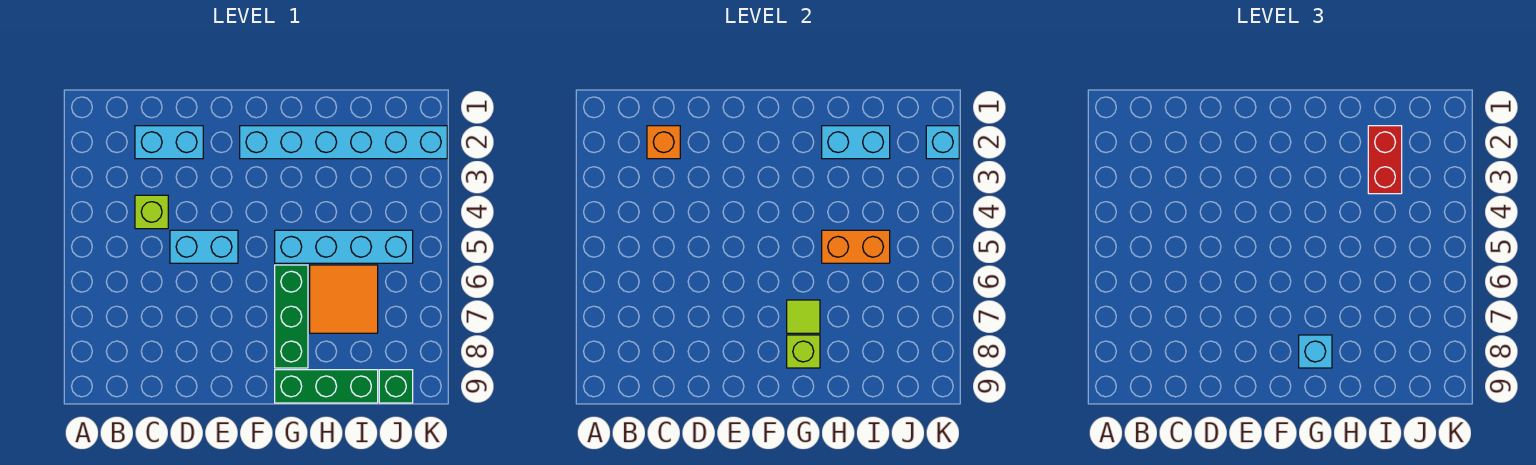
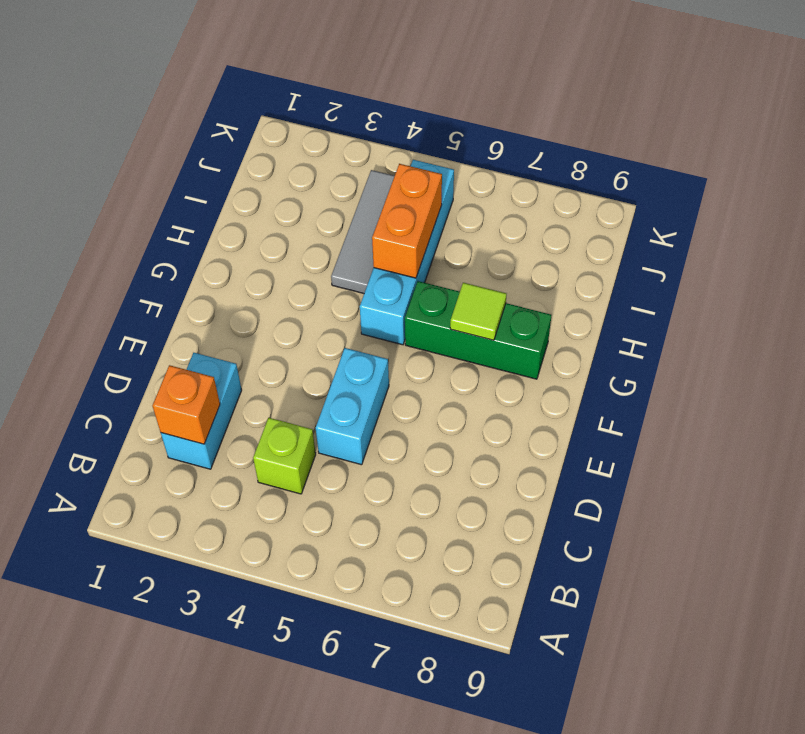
grey tile H4:J4 level 1 -> none
none -> cyan brick F2:K2 level 1
none -> green brick G9:I9 level 1
none -> orange tile H6:I7 level 1

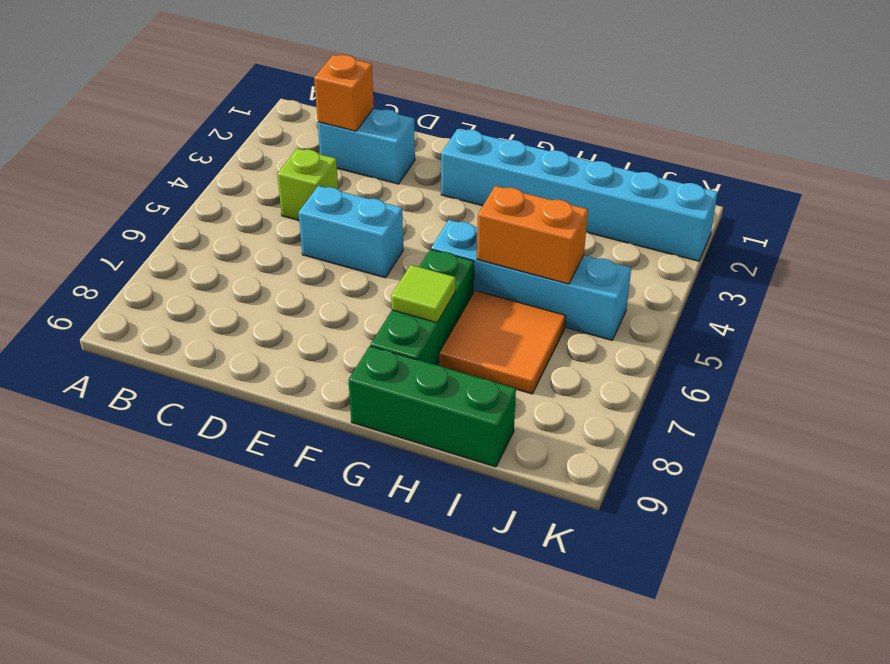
none -> green brick J9 level 1
none -> lime brick G8 level 2
none -> cyan brick H2:I2 level 2

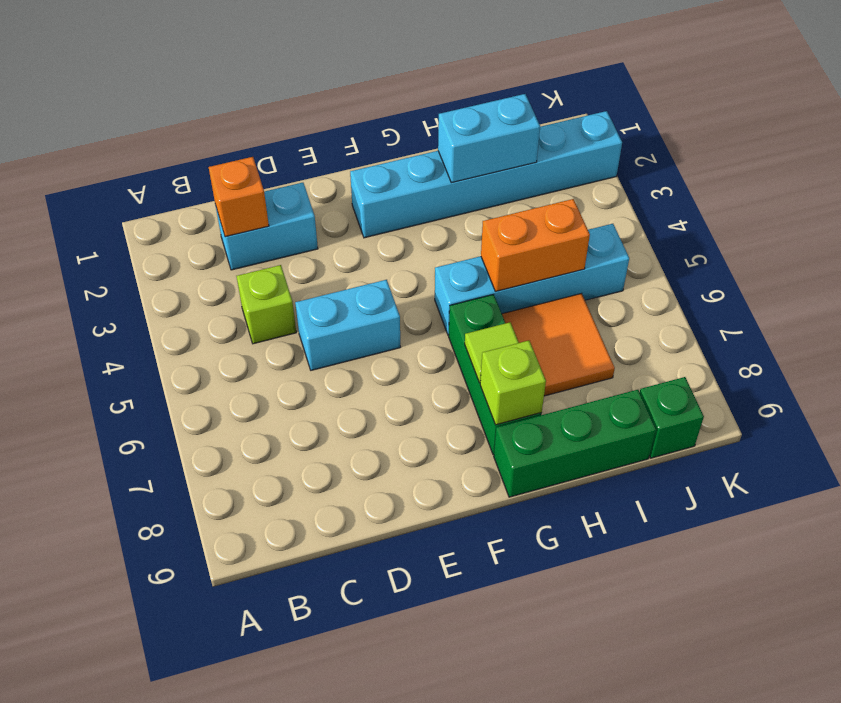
none -> cyan brick K2 level 2
none -> cyan brick G8 level 3
none -> red brick I2:I3 level 3

